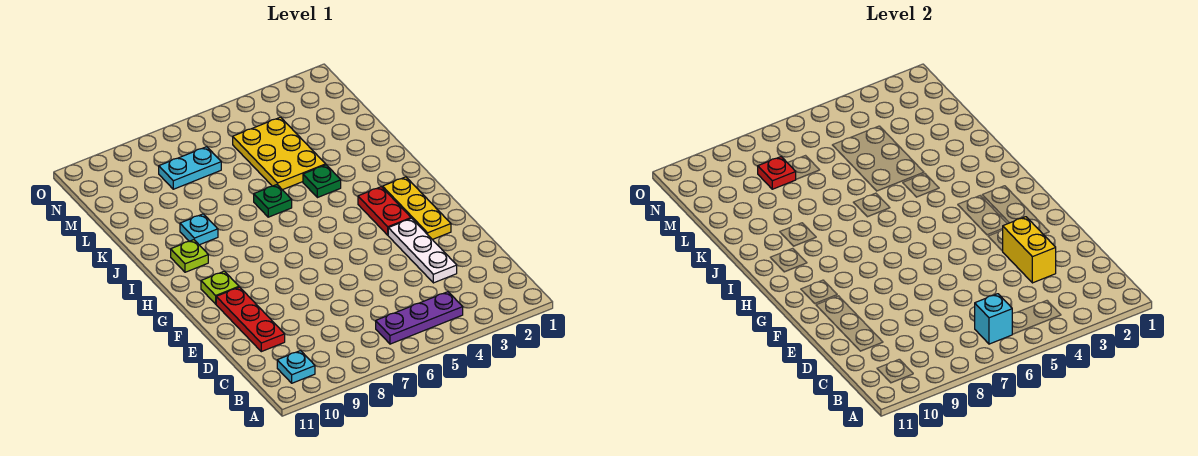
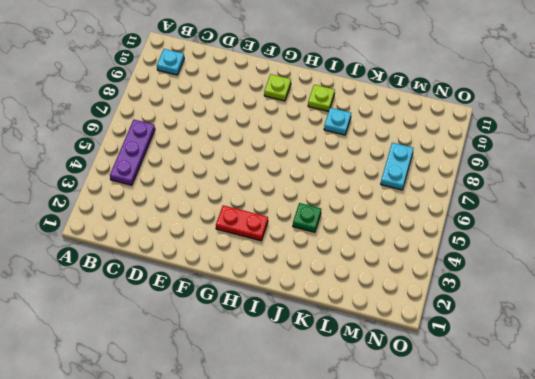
none -> white plate D3:F3 level 1
none -> red plate D10:F10 level 1
none -> yellow plate F2:H2 level 1

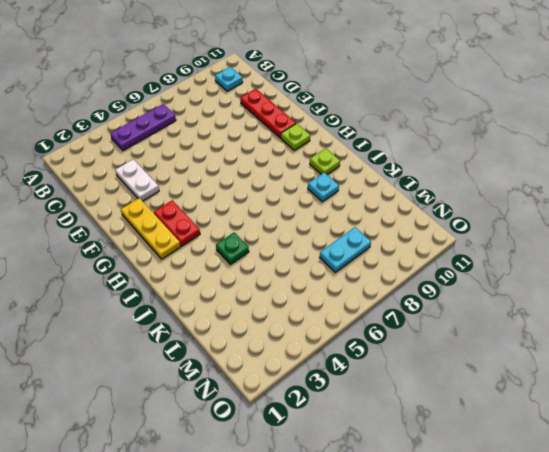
white plate D3:E3 level 1 -> white plate D3:F3 level 1
none -> green plate J6 level 1
none -> yellow plate K4:M5 level 1
none -> cyan brick B6 level 2

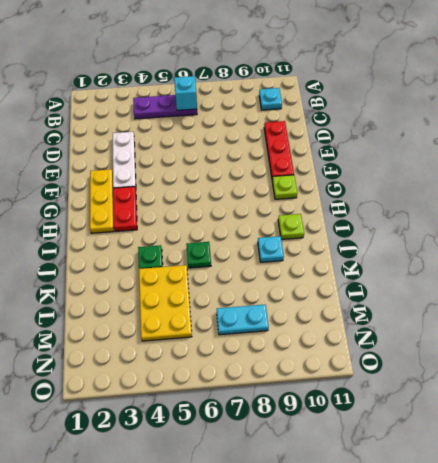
none -> yellow brick D3:E3 level 2
none -> red plate M8 level 2

